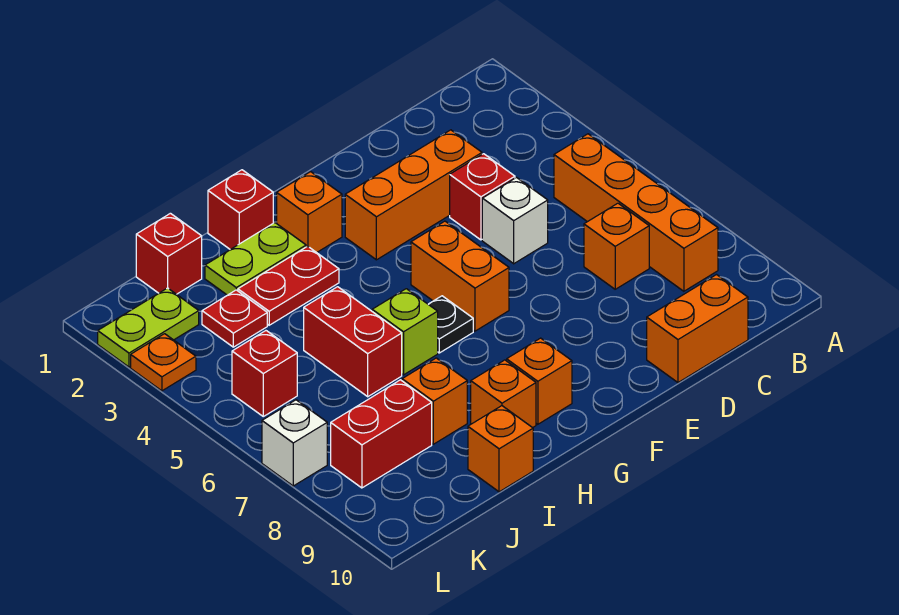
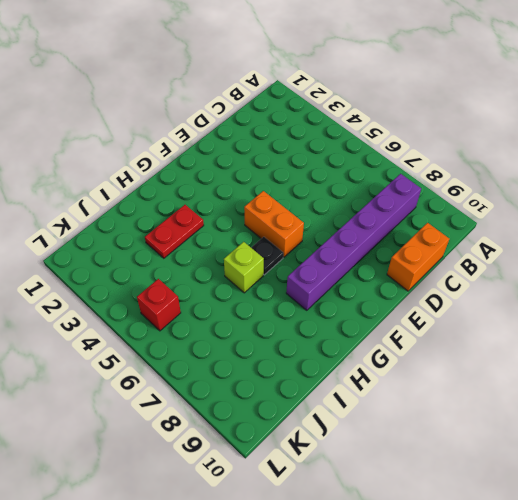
purple brick B8:G8 level 1 -> orange brick B5:B8 level 1
none -> orange brick C7 level 1
none -> orange brick D3:F3 level 1
none -> red brick D4 level 1

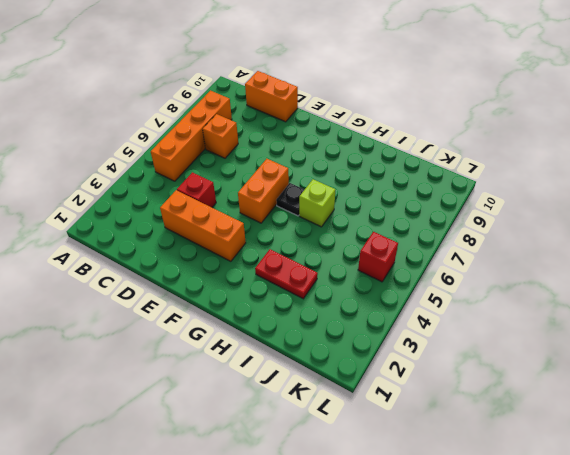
none -> white brick D5 level 1
none -> orange brick G2 level 1
none -> orange brick G9 level 1

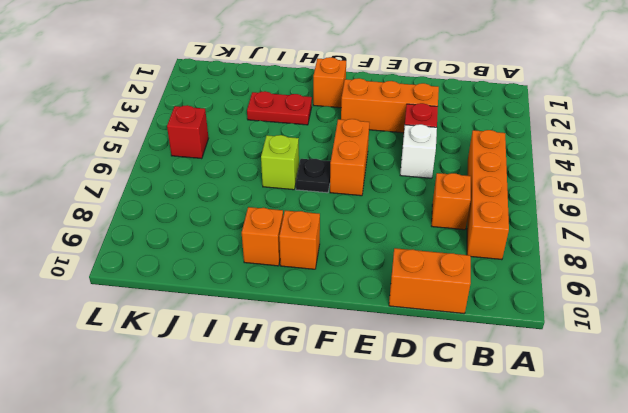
none -> red brick H1 level 1
none -> lime plate H2:I2 level 1
none -> red brick I5:I6 level 1

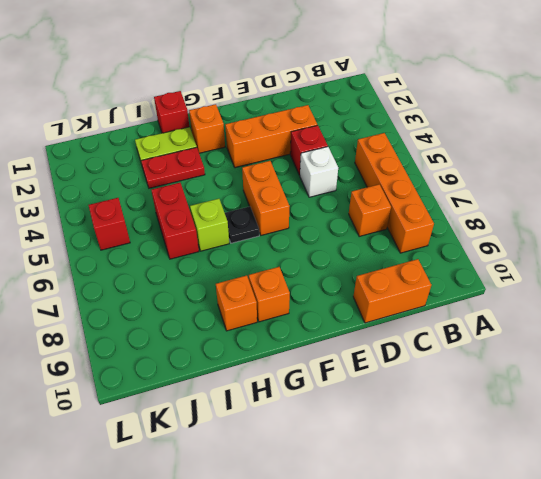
none -> orange brick I8 level 1
none -> orange brick I10 level 1
none -> red brick J1 level 1

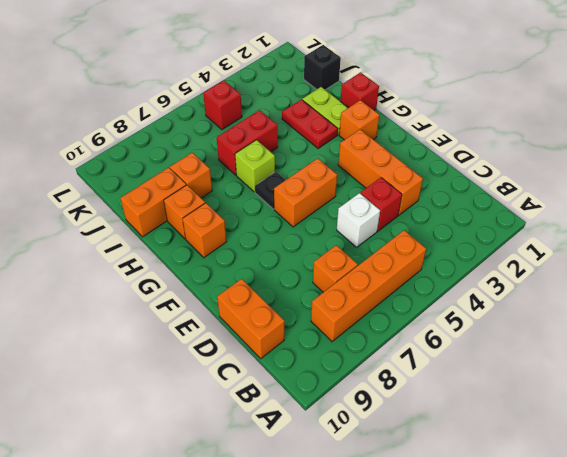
orange brick I9:I10 level 1 -> orange brick I10 level 1
black brick J1 level 1 -> red brick J1 level 1
none -> red plate J3 level 1
none -> red brick J8:K8 level 1
none -> lime plate K2:L2 level 1

